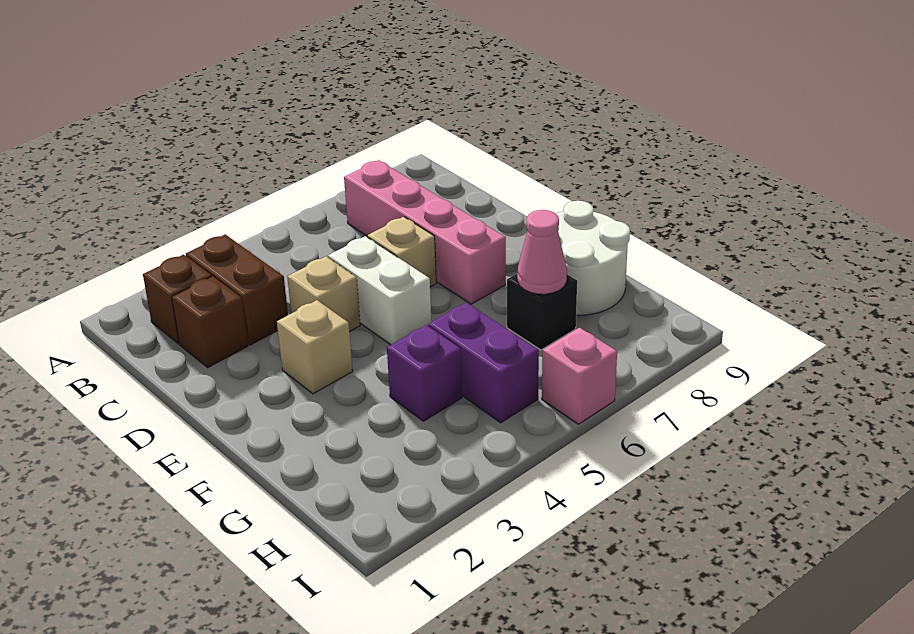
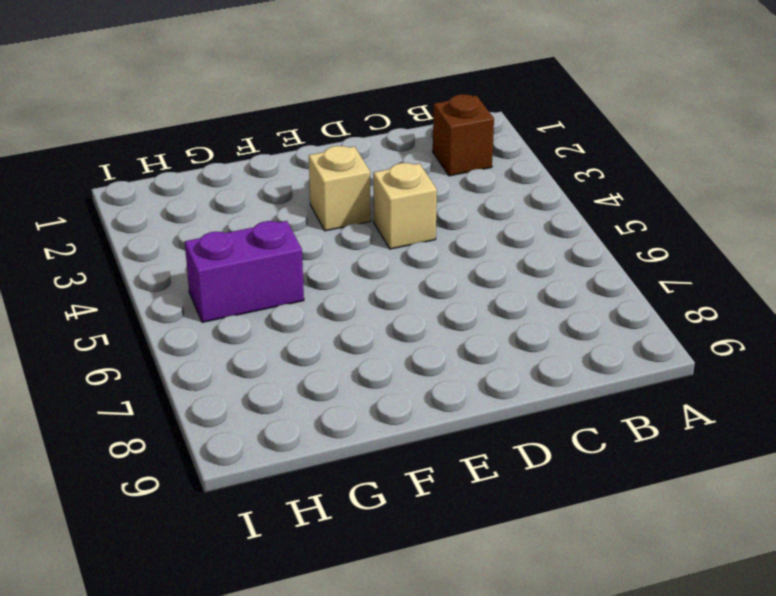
none -> brown brick B3:C3 level 1
none -> pink brick B7:E7 level 1
none -> brown brick C2 level 1

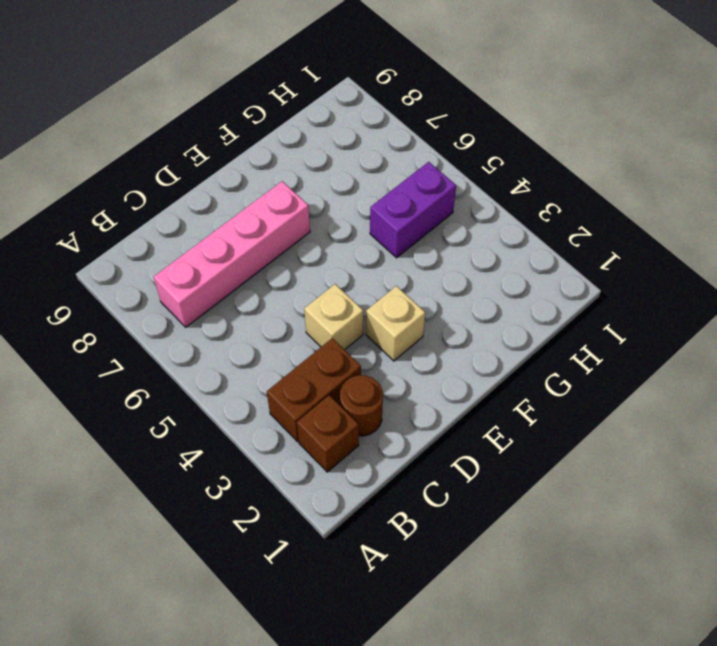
brown round brick C2 level 1 -> brown brick C2 level 1
none -> white brick D5:E5 level 1
none -> tan brick D6 level 1
none -> white round brick F8:G9 level 1

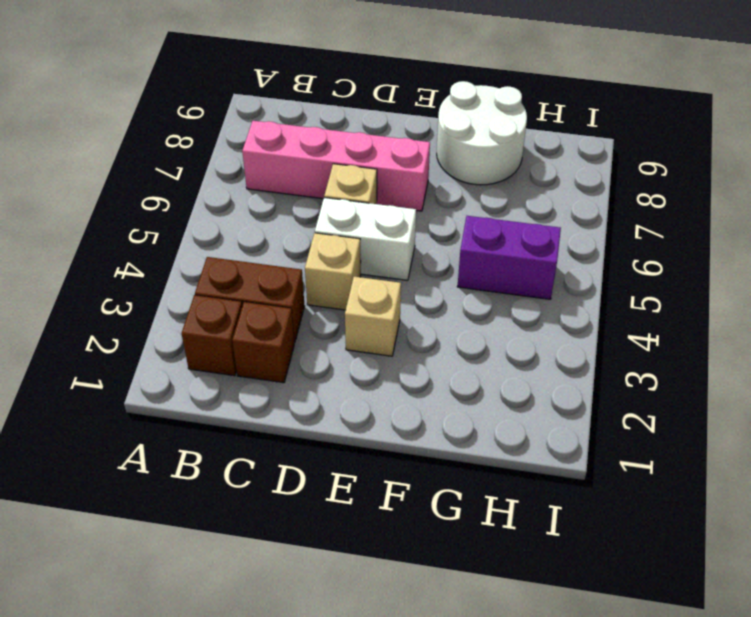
none -> purple brick G4 level 1
none -> black brick G7 level 1
none -> pink brick I6 level 1

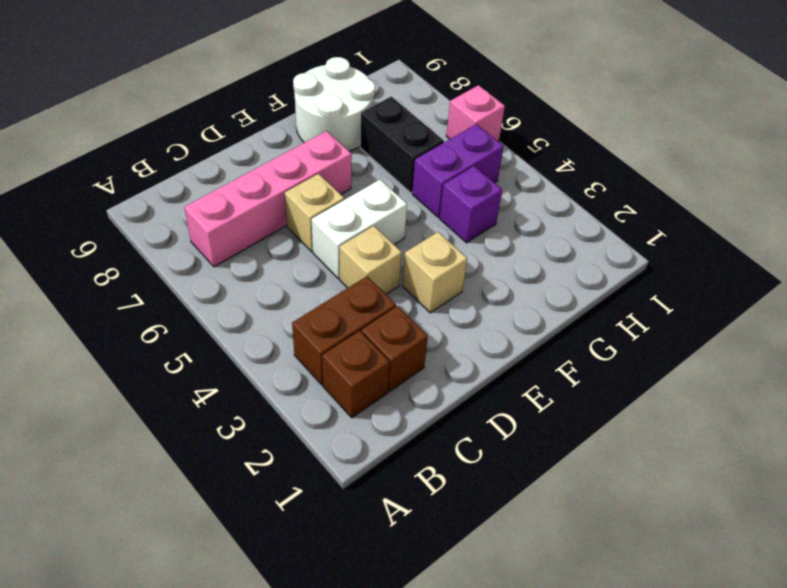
black brick G6:G7 level 1 -> black brick G7 level 1
none -> pink cone G7 level 2

